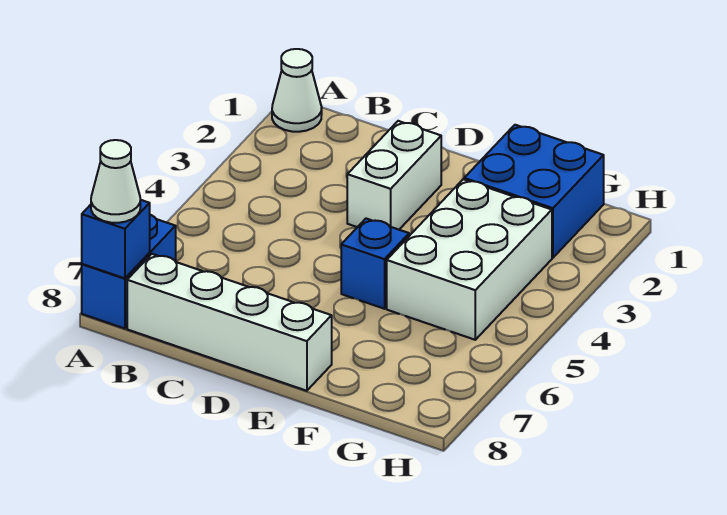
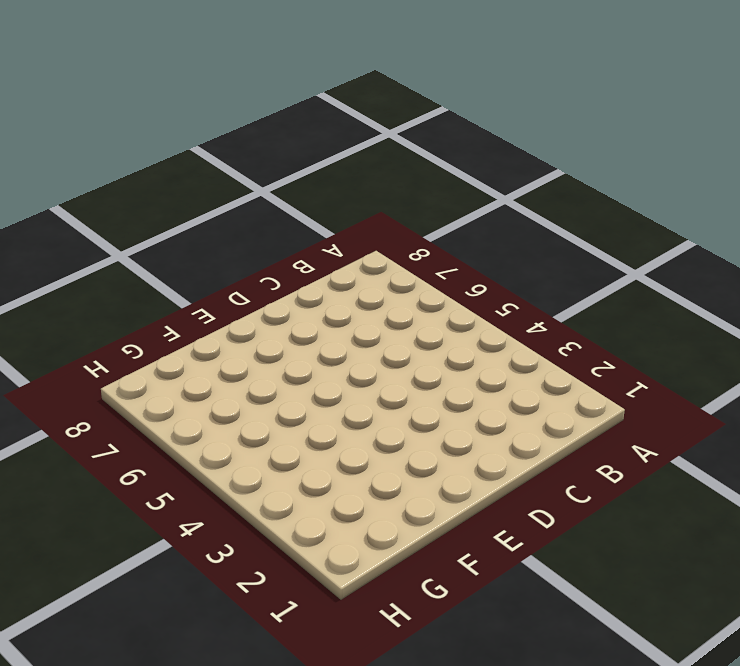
none -> white cone A1 level 1
none -> blue brick A7:A8 level 1

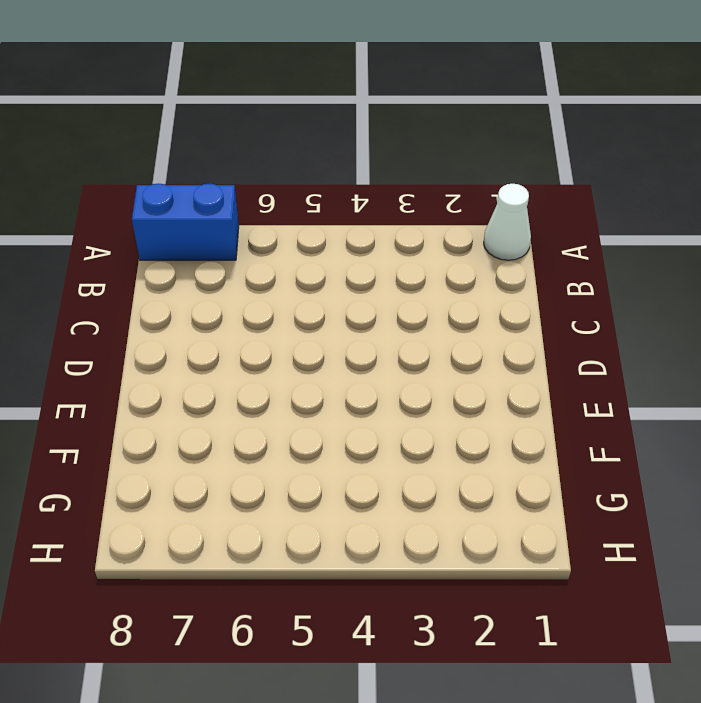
none -> white brick B8:E8 level 1
none -> white brick D2:D3 level 1

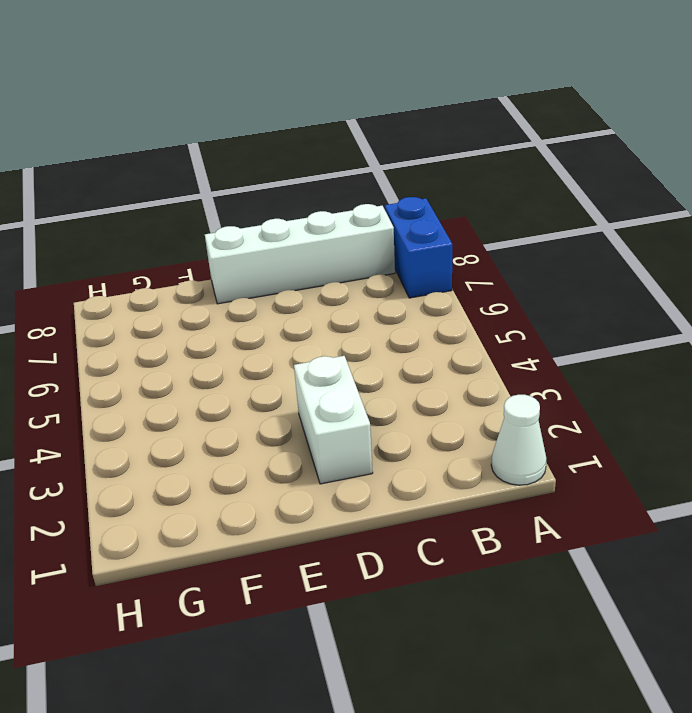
none -> blue brick E5 level 1
none -> blue brick F1:G2 level 1

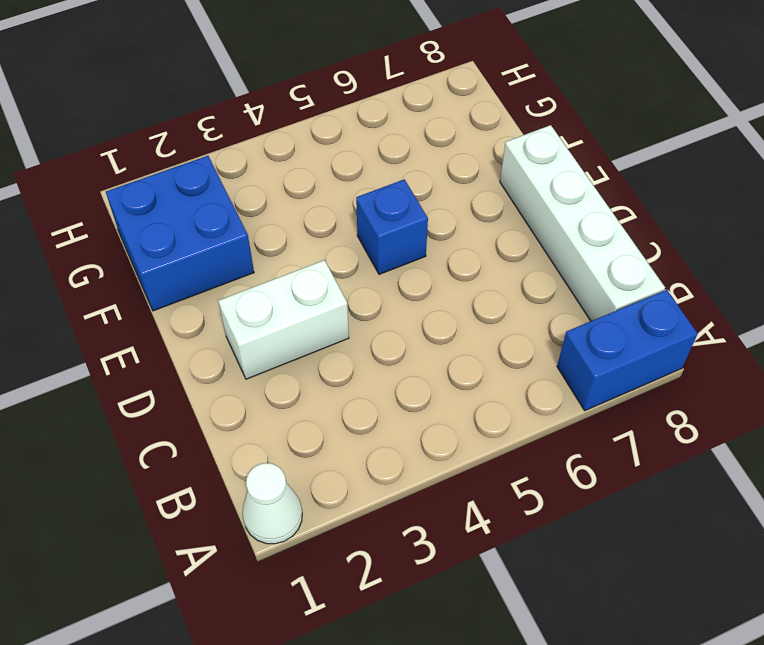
none -> white brick F3:G5 level 1
none -> blue brick A8 level 2

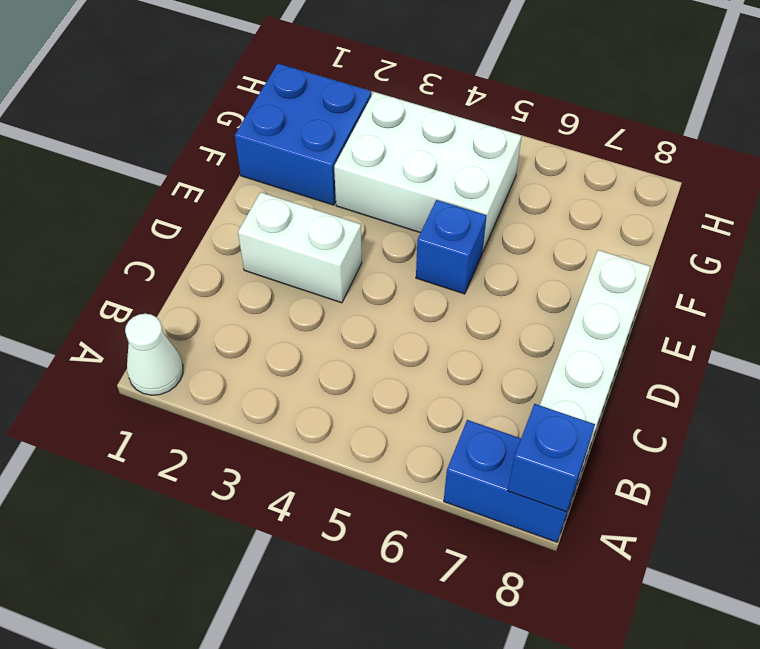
none -> white cone A8 level 3

